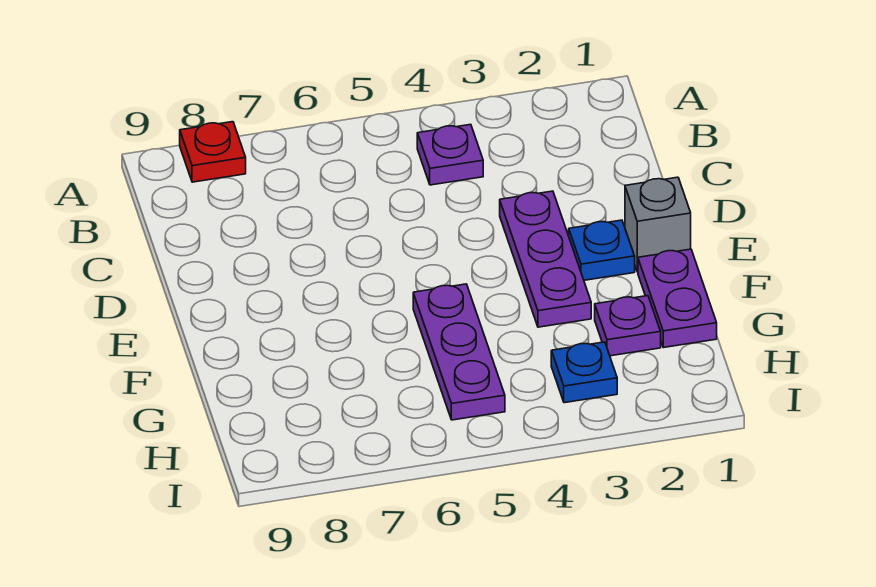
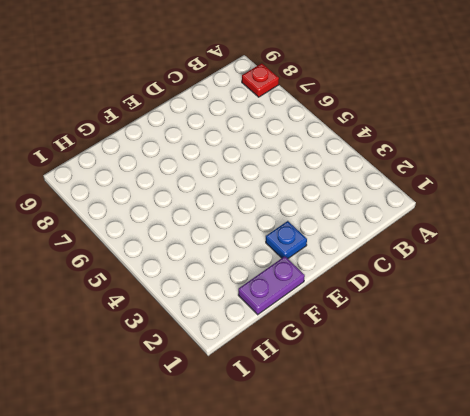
none -> purple plate B4 level 1
none -> purple plate D3:F3 level 1

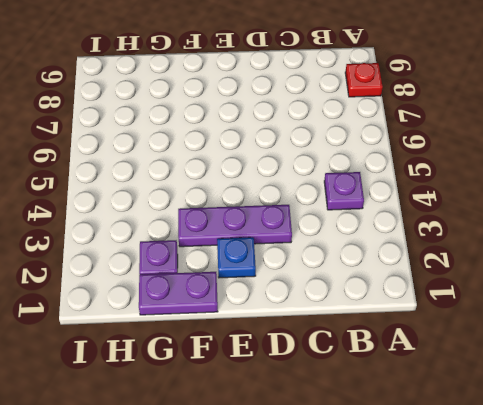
none -> grey brick E1 level 1
none -> purple plate F5:H5 level 1

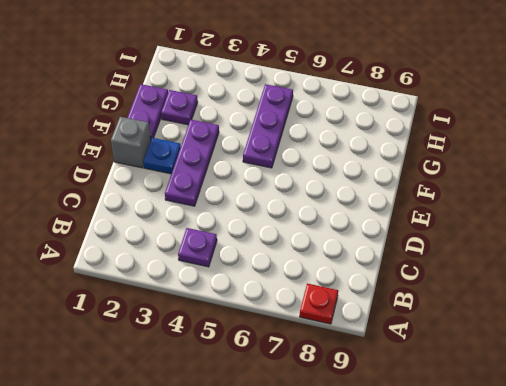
none -> blue plate H3 level 1

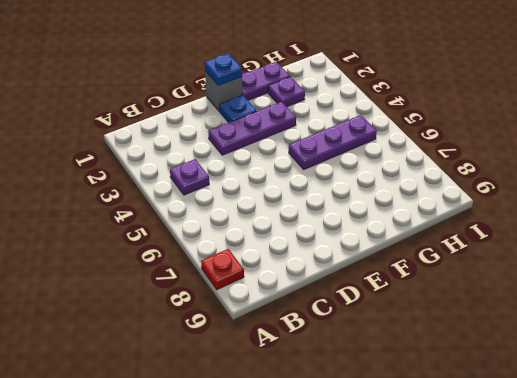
blue plate E1 level 2 -> blue plate H3 level 1

